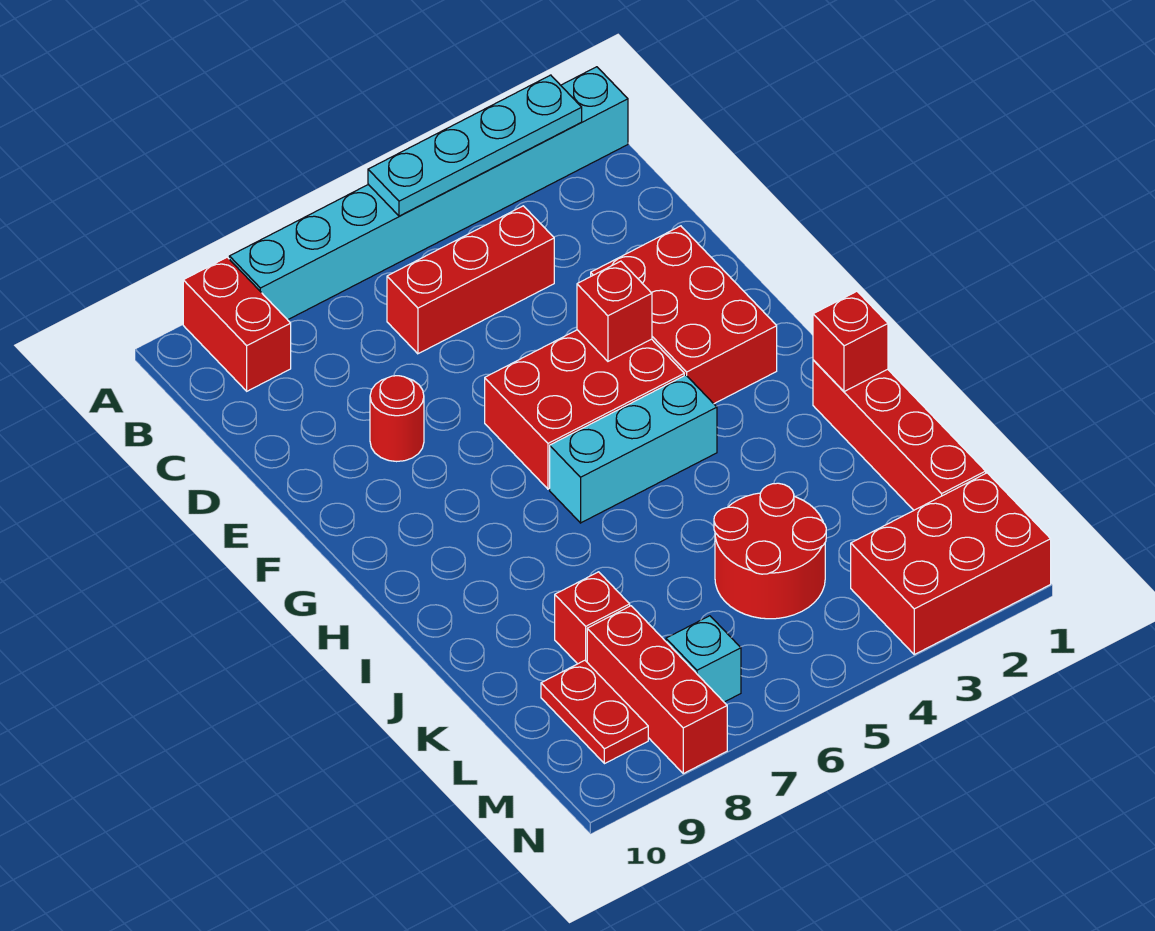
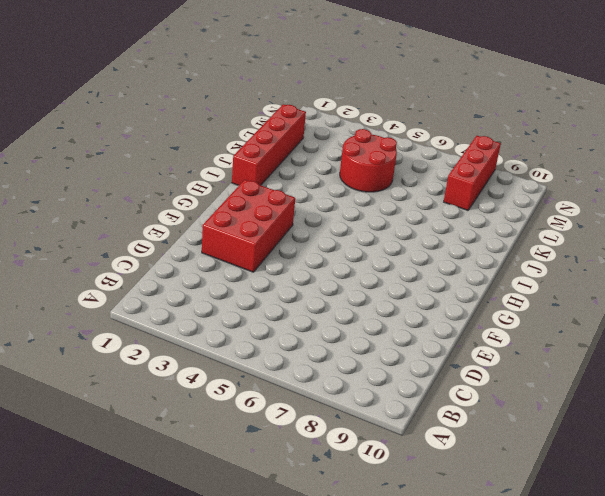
none -> cyan brick A1:A8 level 1
none -> red brick A9:B9 level 1
none -> red brick C4:C6 level 1

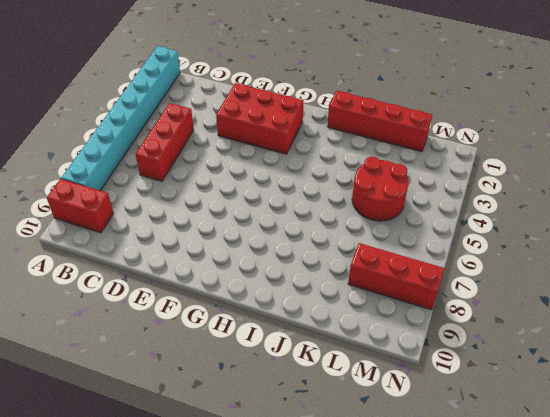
none -> red round brick E8 level 1
none -> red brick F4:G6 level 1
none -> cyan brick H4:H6 level 1

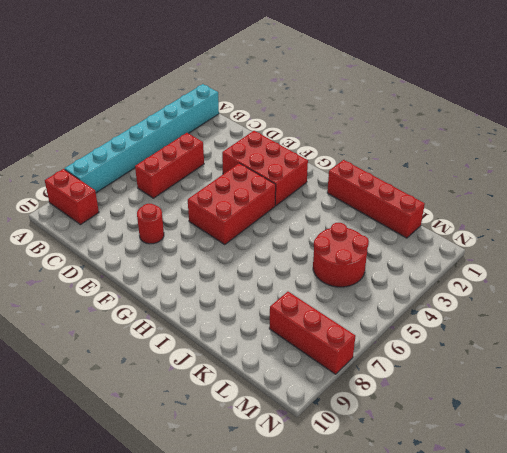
none -> cyan brick H4:H6 level 1
none -> red brick K8 level 1
none -> red plate L9:M9 level 1

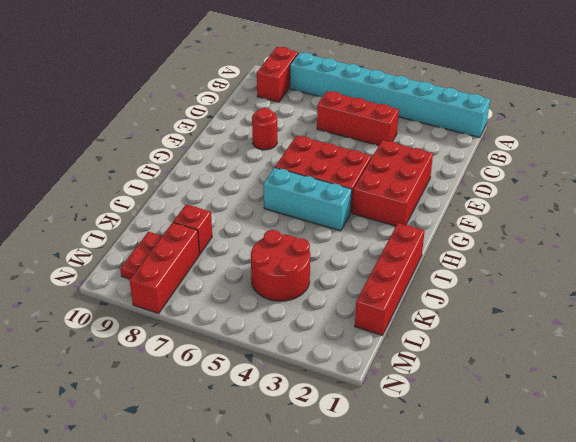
none -> red brick M1:N3 level 1
none -> cyan brick M7 level 1
none -> cyan plate A2:A5 level 2

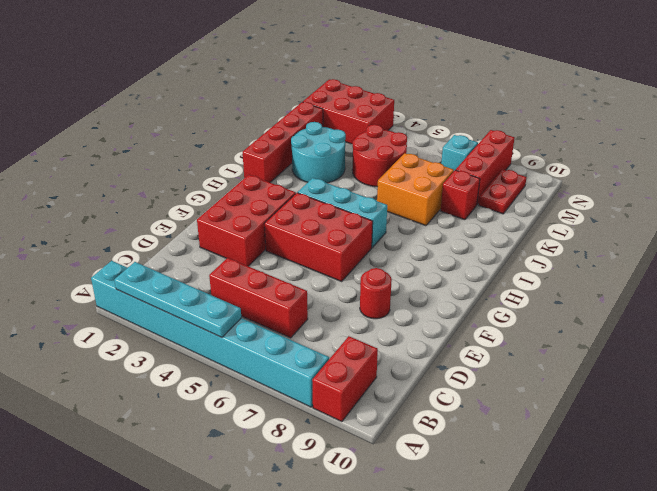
cyan round brick J2:K3 level 1 -> none
orange brick J6:K7 level 1 -> none
none -> red brick F4 level 2
none -> red brick I1 level 2

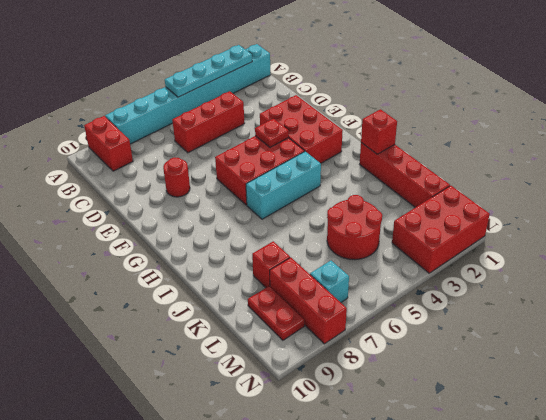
red plate F4 level 2 -> red brick F4 level 2

